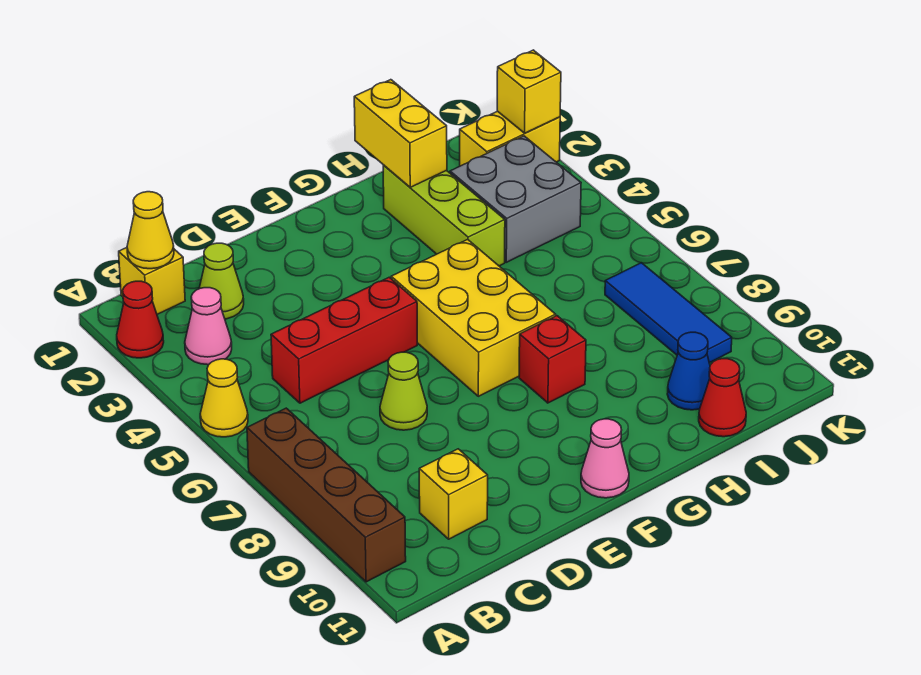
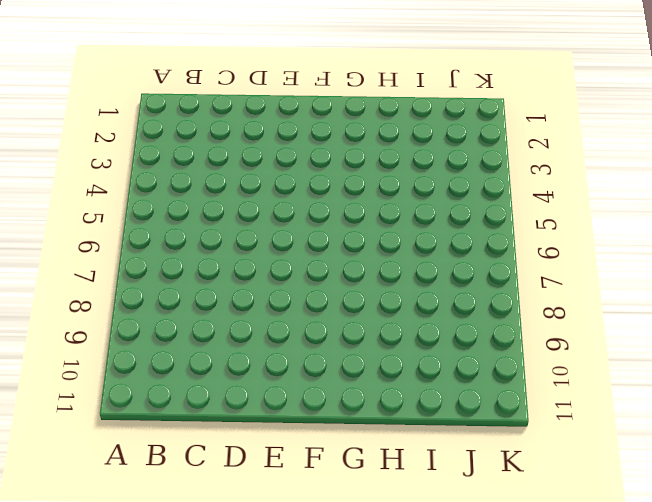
none -> red cone A2 level 1
none -> yellow cone A5 level 1
none -> brown brick A7:A10 level 1

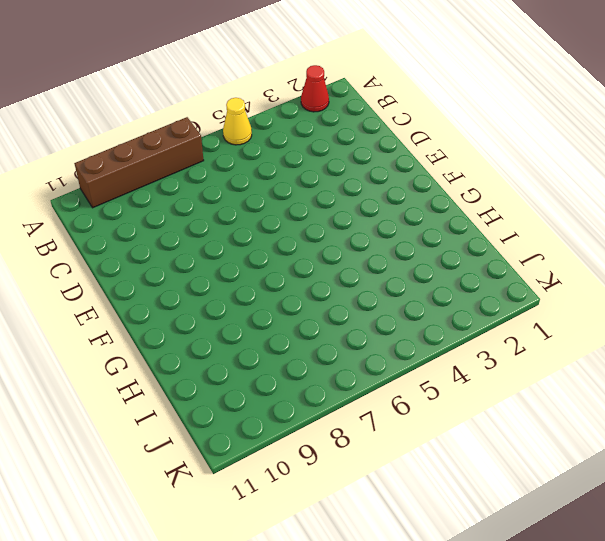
none -> yellow brick B1 level 1
none -> pink cone B3 level 1
none -> lime cone C2 level 1

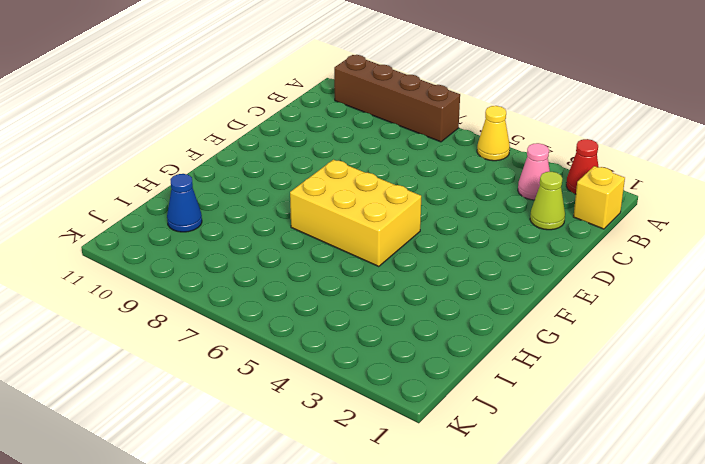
none -> red brick C5:E5 level 1
none -> yellow brick C10 level 1
none -> lime cone D7 level 1

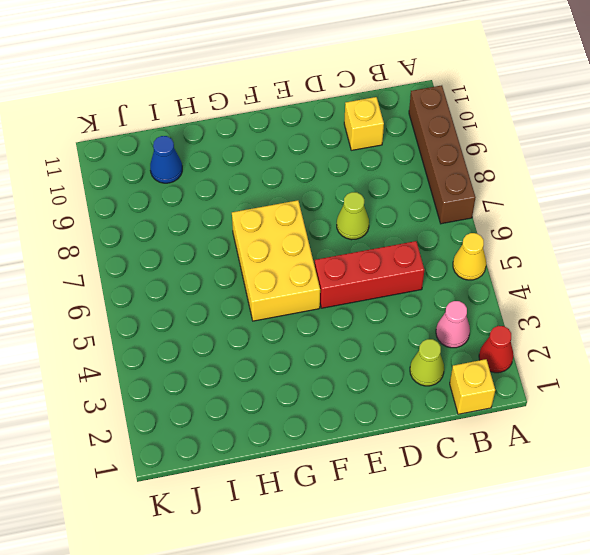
none -> pink cone F11 level 1
none -> red brick G8 level 1
none -> lime brick H2:H4 level 1

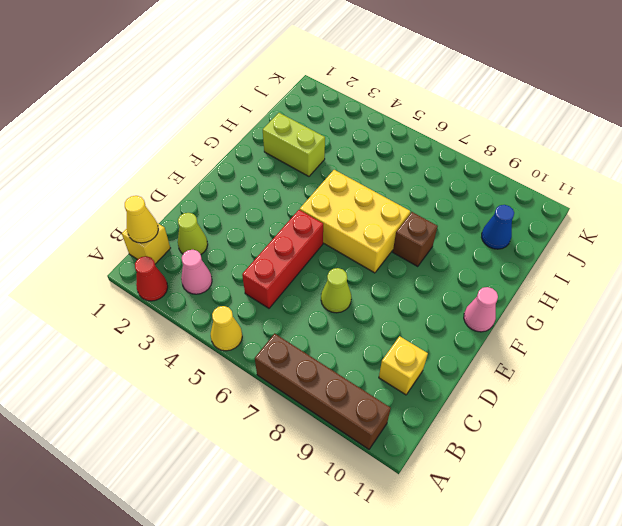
brown brick G8 level 1 -> red brick G8 level 1
lime brick H2:H3 level 1 -> lime brick H2:H4 level 1
none -> grey brick I3:J4 level 1
none -> red cone I11 level 1
none -> yellow brick J2:K2 level 1

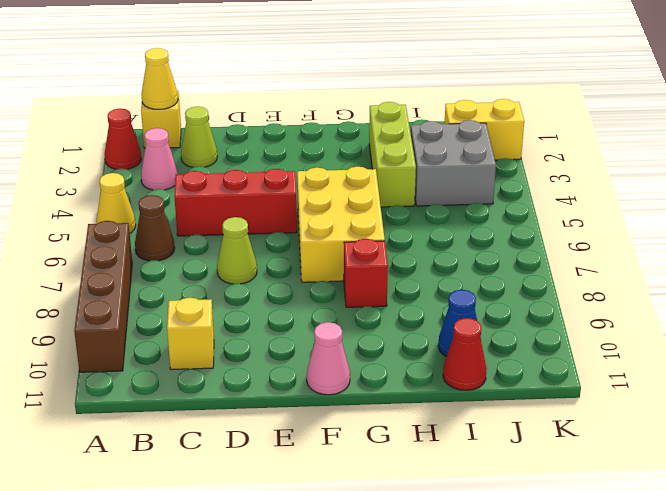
brown cone B6 level 1 -> none
none -> blue tile J7:J9 level 1
none -> yellow brick H1:H2 level 2
none -> yellow brick K2 level 2

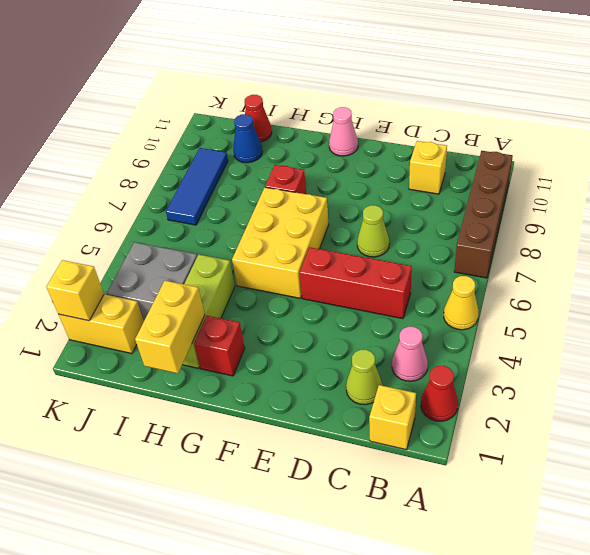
red brick G2 level 1 -> none
none -> yellow cone B1 level 2

